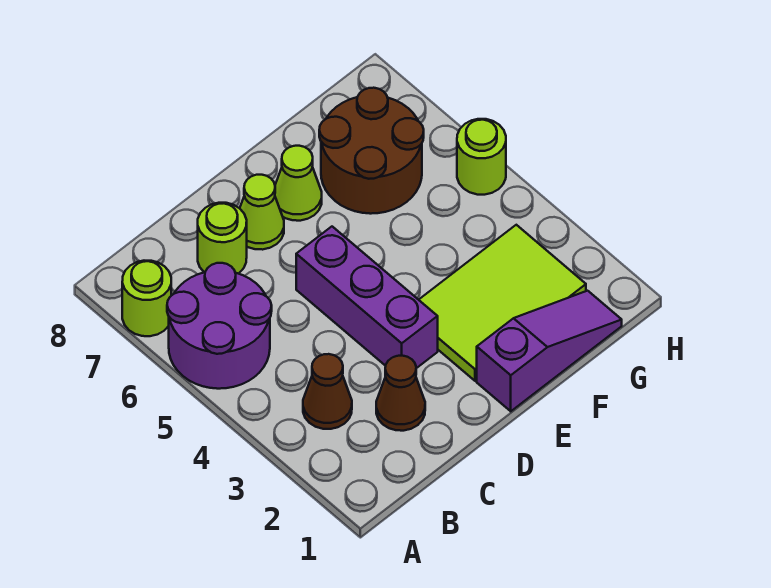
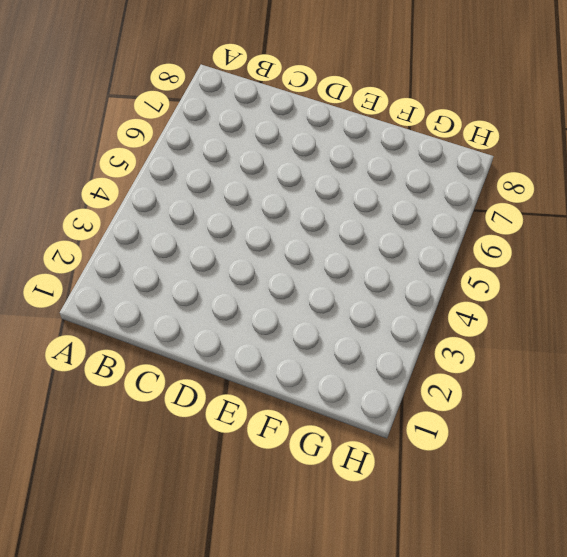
none -> purple round brick A5:B6 level 1
none -> lime round brick A7 level 1
none -> brown cone B3 level 1

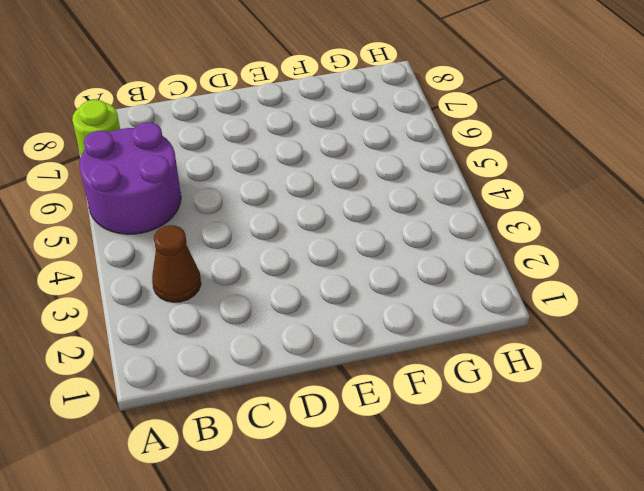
none -> brown cone C2 level 1
none -> lime round brick C7 level 1
none -> purple brick D3:D5 level 1

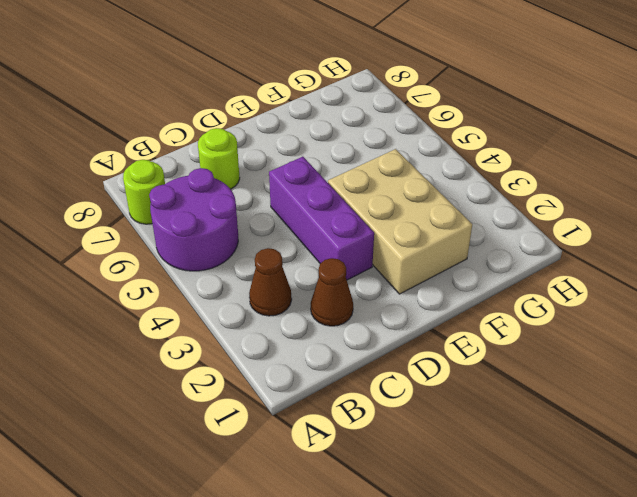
tan brick E2:F4 level 1 -> lime tile E2:G3 level 1
none -> lime cone D7 level 1
none -> purple slope E1:G1 level 1 top E
none -> lime cone E7 level 1

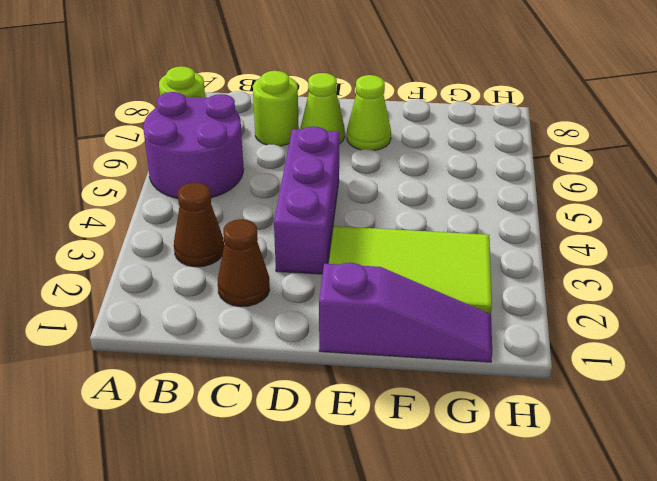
none -> brown round brick F6:G7 level 1
none -> lime round brick H5 level 1

